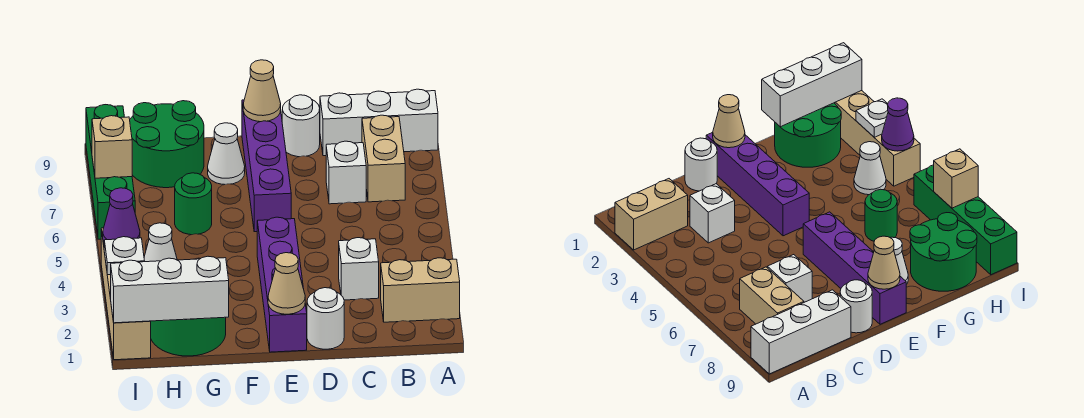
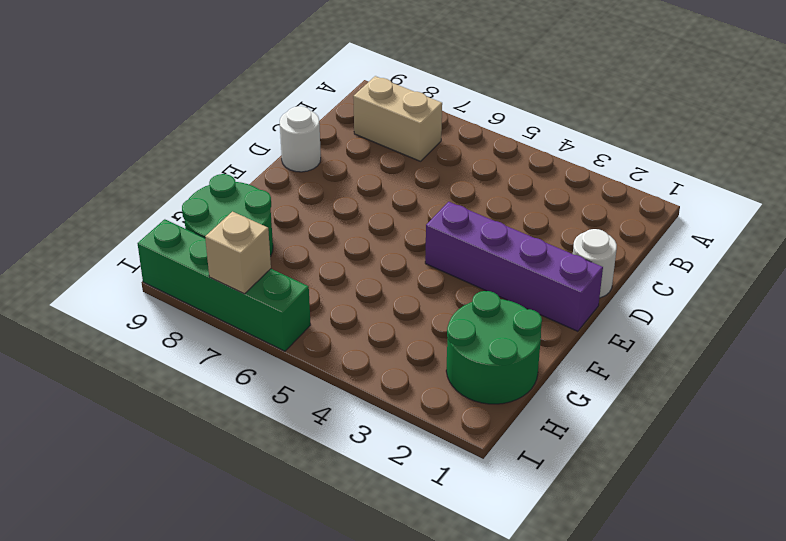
none -> tan brick A2:B2 level 1
none -> white brick A9:C9 level 1
none -> white brick C3 level 1

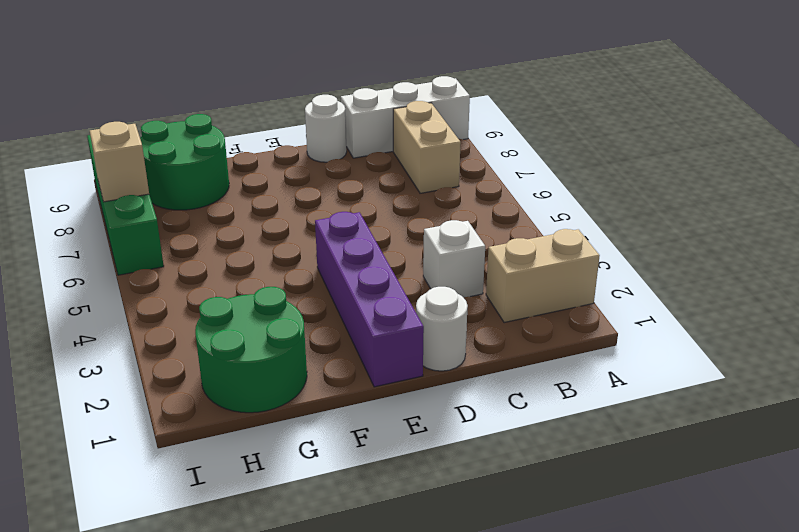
none -> white brick C7 level 1
none -> purple brick E6:E9 level 1
none -> white cone F8 level 1

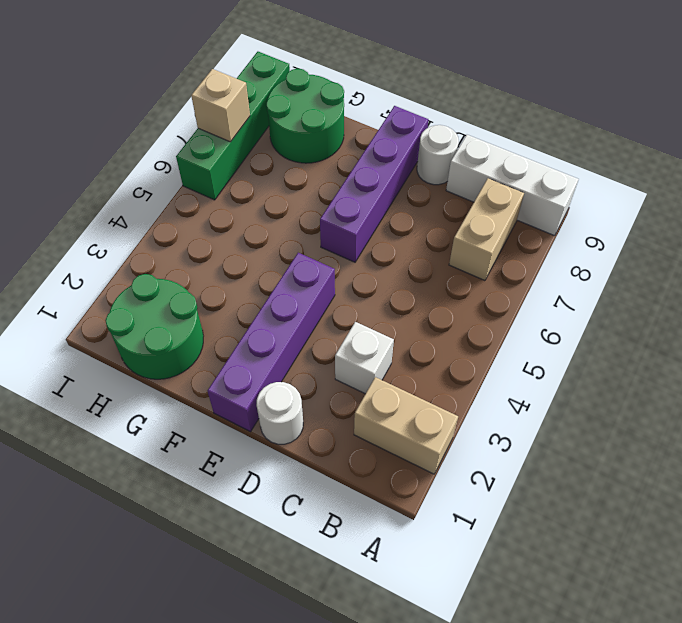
none -> white brick C7 level 1
none -> white cone F8 level 1
none -> green round brick G6 level 1

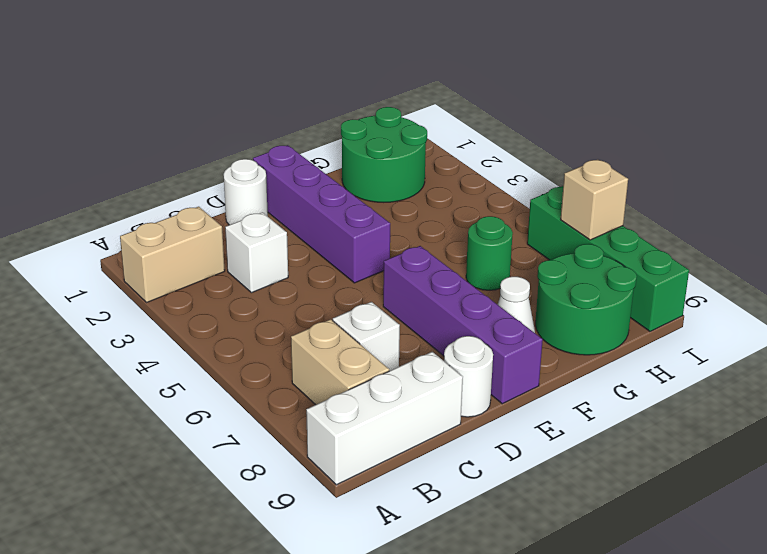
none -> white cone H4 level 1
none -> tan brick I1:I4 level 1
none -> tan cone E1 level 2

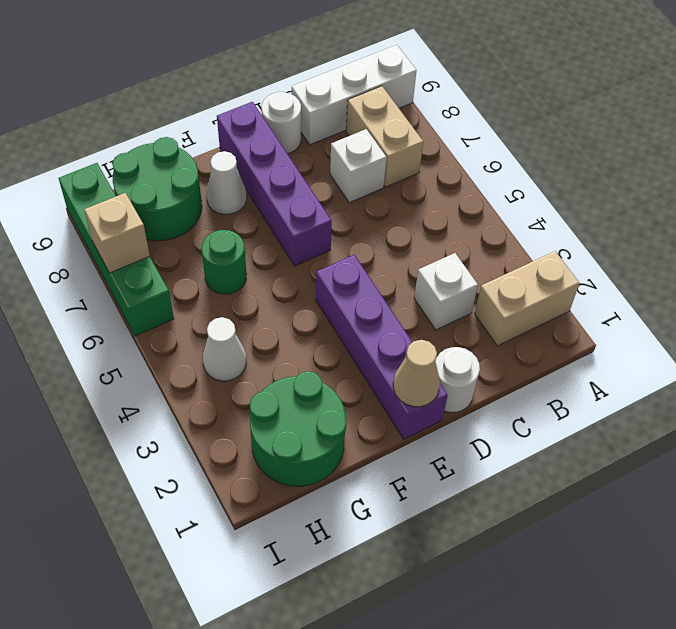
none -> tan brick I1:I4 level 1
none -> tan cone E9 level 2
none -> white brick G1:I1 level 2

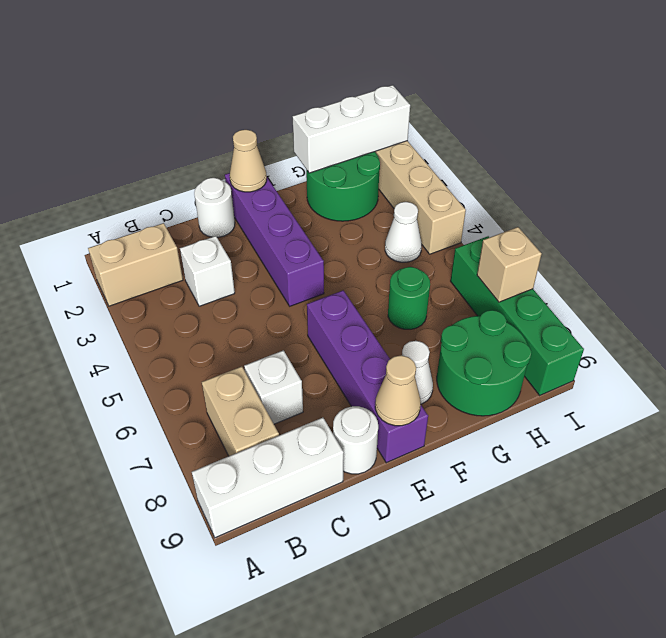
none -> white plate I3 level 2
none -> purple cone I4 level 2

